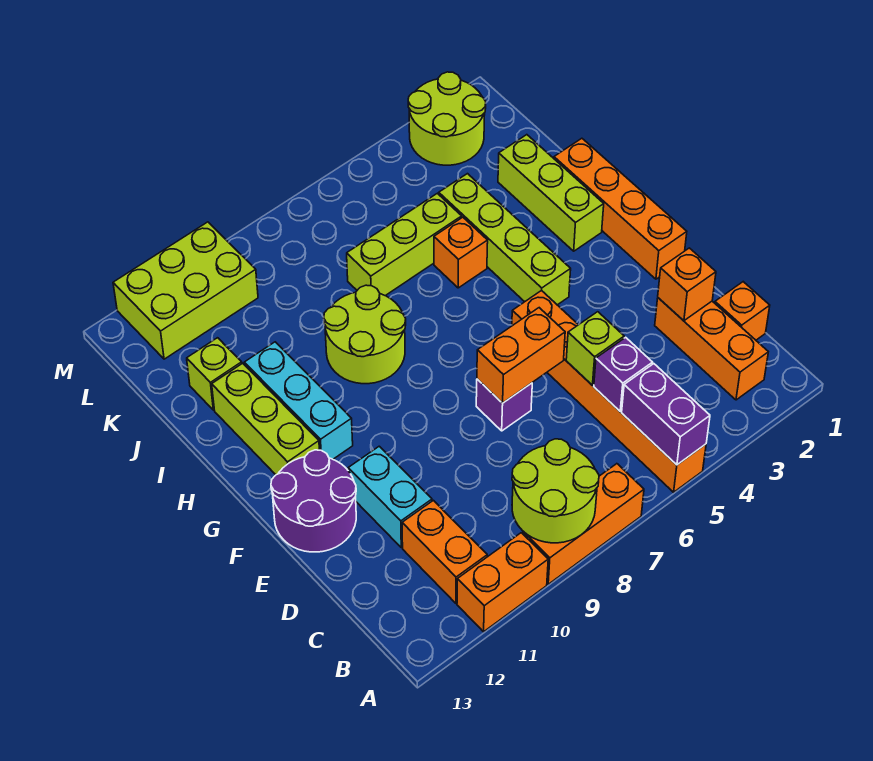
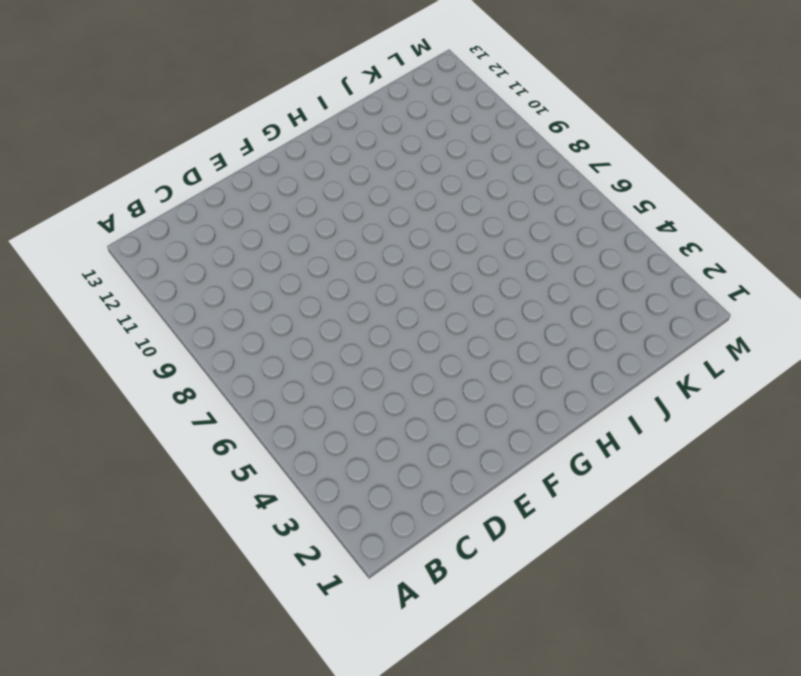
none -> orange brick A5:F5 level 1
none -> orange brick A7:A9 level 1
none -> orange brick A10:A11 level 1

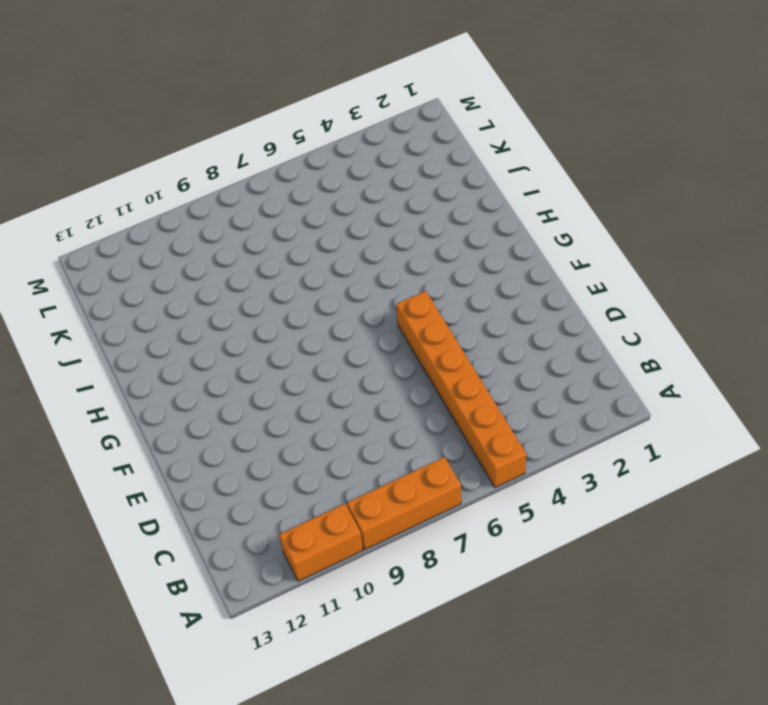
none -> orange brick B2:D2 level 1
none -> orange brick B11:C11 level 1
none -> orange brick C1 level 1

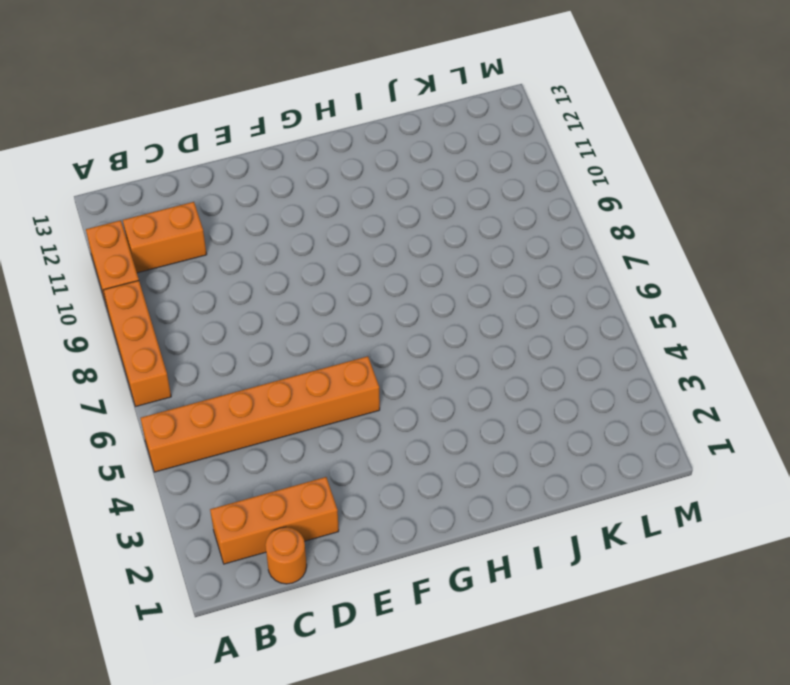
orange round brick C1 level 1 -> orange brick C1 level 1
none -> cyan brick D11:E11 level 1
none -> purple brick E7 level 1
none -> purple round brick E12:F13 level 1

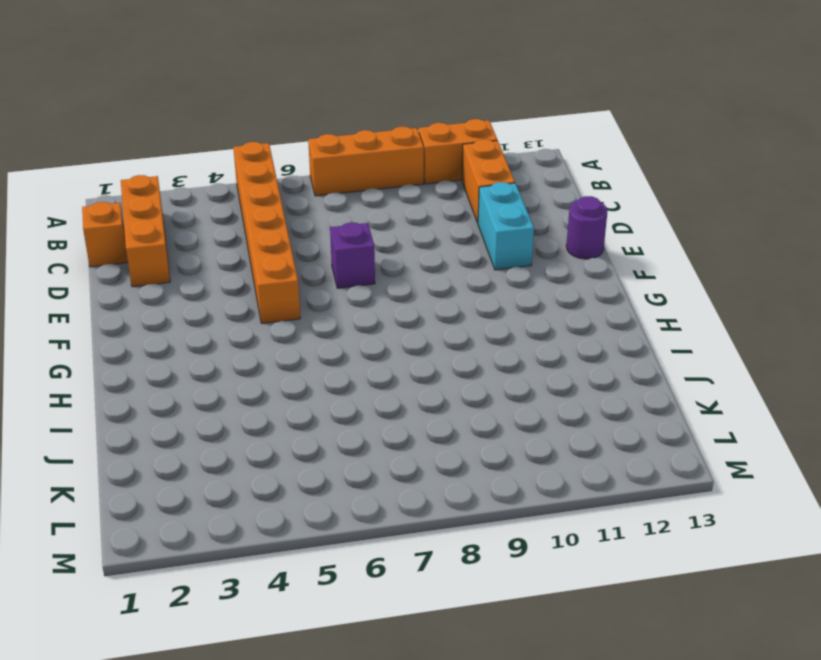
purple round brick E13 level 1 -> purple round brick E12:F13 level 1
none -> orange brick F1:I1 level 1
none -> lime brick G4:J4 level 1
none -> cyan brick G11:I11 level 1

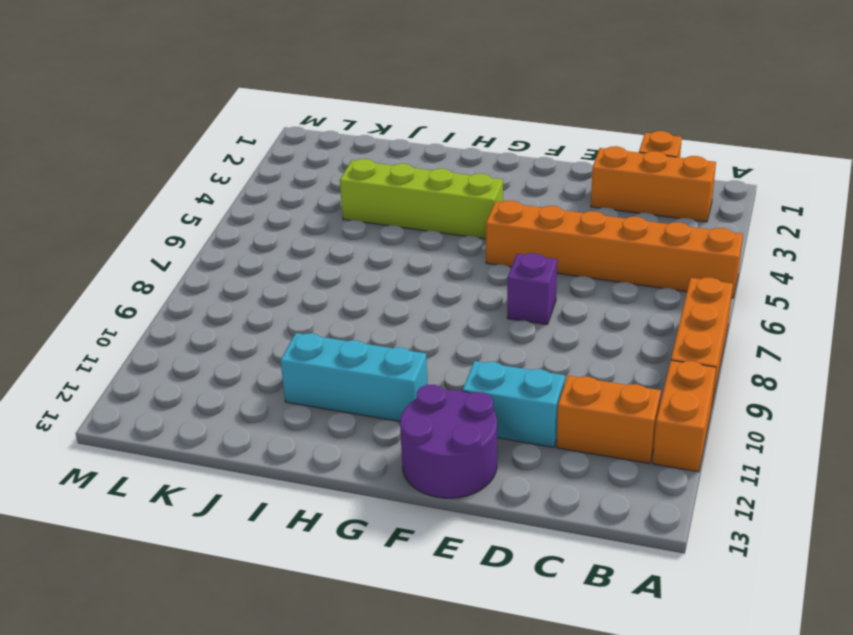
none -> orange brick F1:I1 level 1
none -> lime brick G12:I12 level 1
none -> lime brick H2:J2 level 1

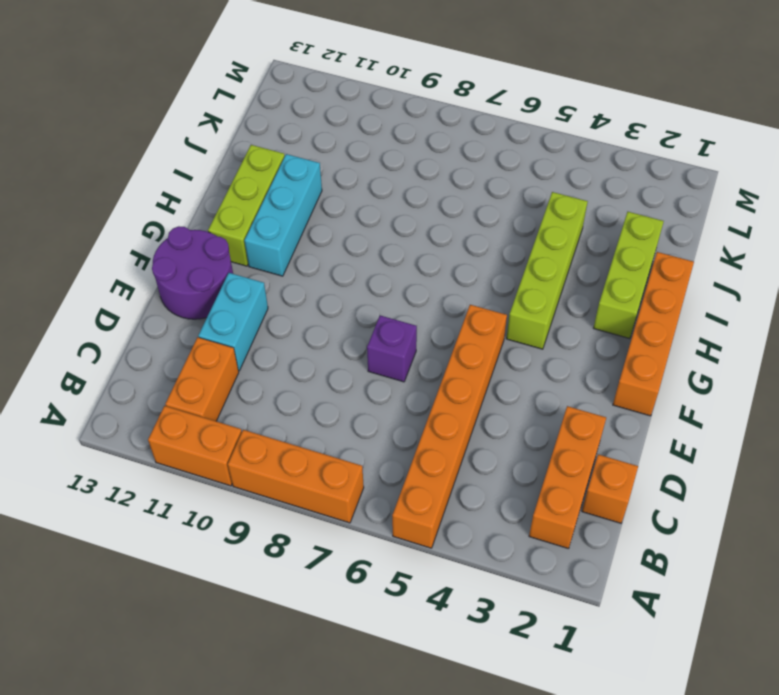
none -> lime round brick H8:I9 level 1
none -> orange brick I5 level 1
none -> lime brick J5:J7 level 1

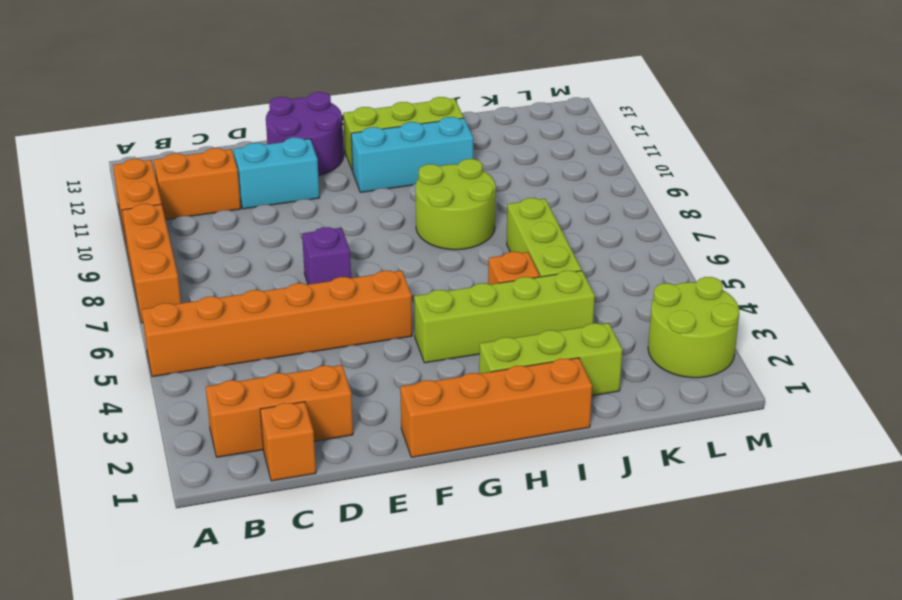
none -> lime brick J12 level 1
none -> lime brick L10:M12 level 1
none -> purple brick A5:B5 level 2

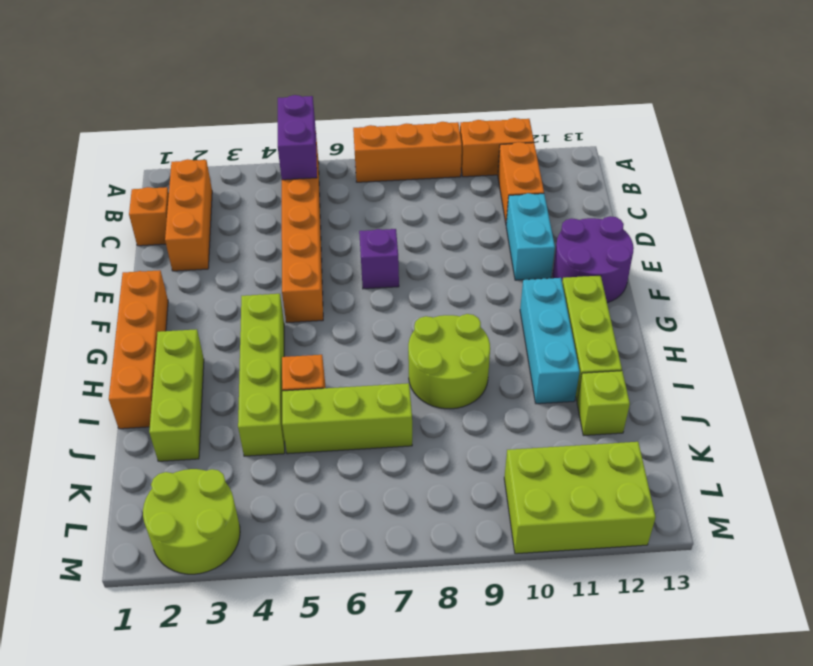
none -> lime round brick A8:B9 level 2
none -> purple brick C5 level 2
none -> orange brick D2 level 2

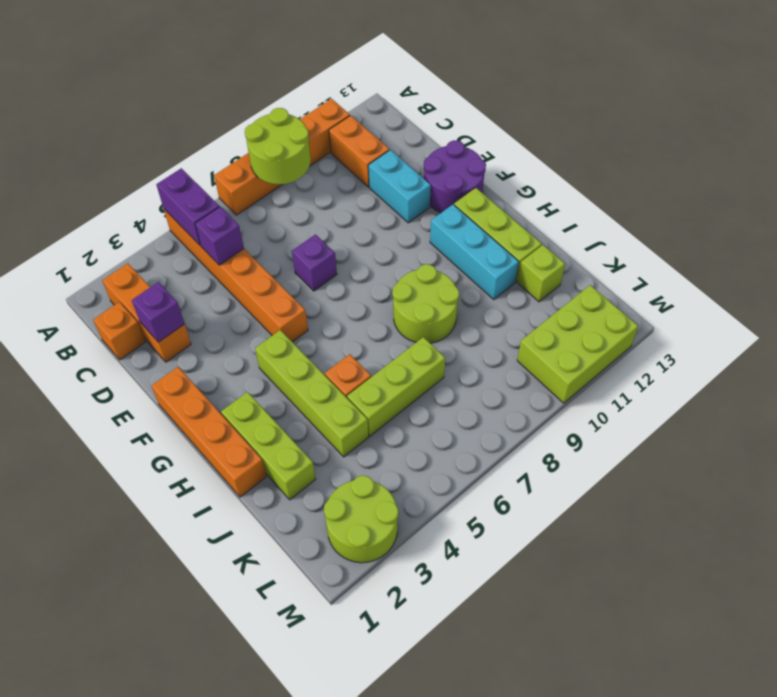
purple brick D2 level 2 -> orange brick D2 level 2
none -> lime brick D5 level 2
none -> orange brick E6:E7 level 2

